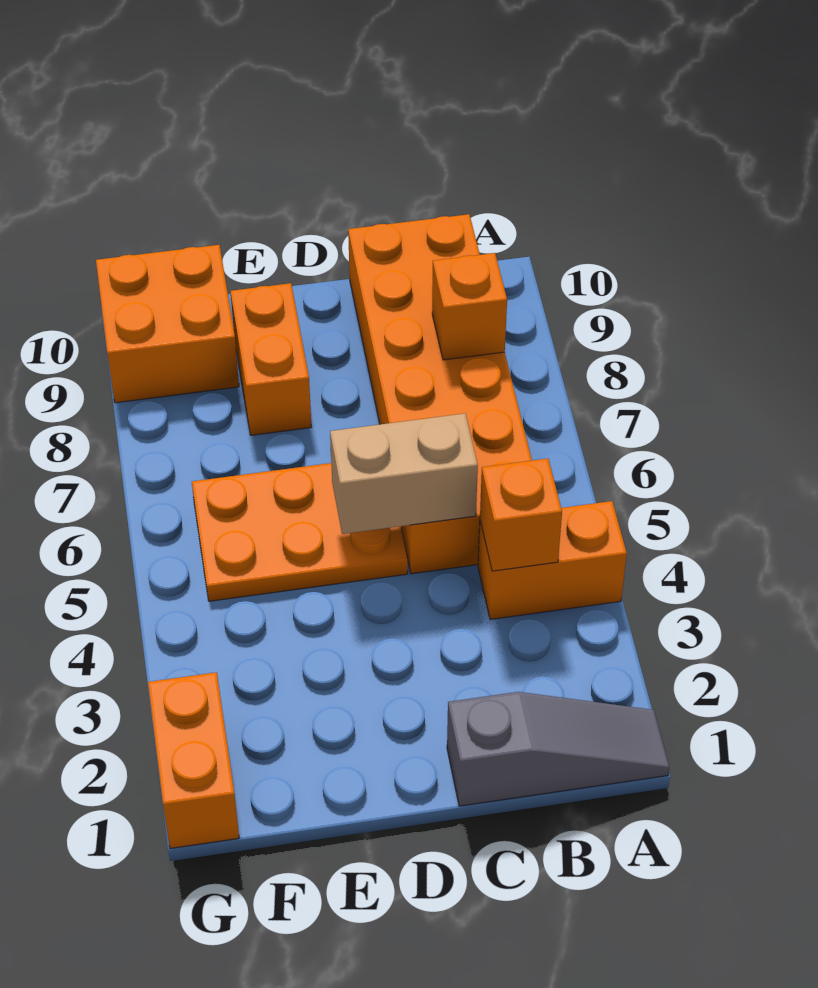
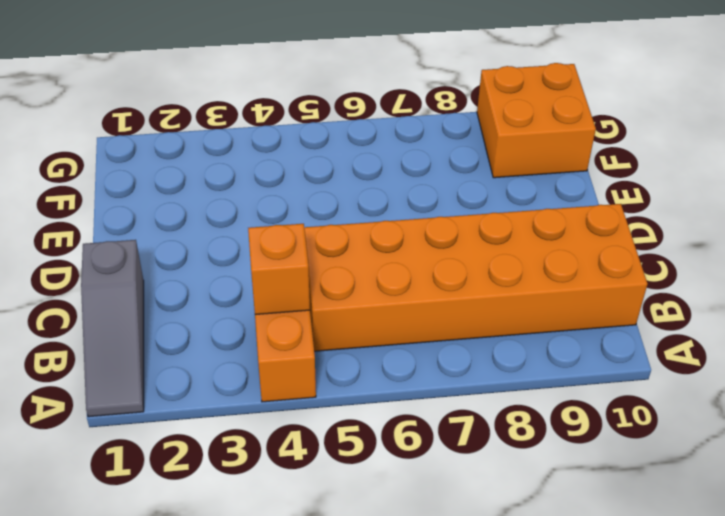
none -> orange plate D5:F6 level 1
none -> orange brick E8:E9 level 1

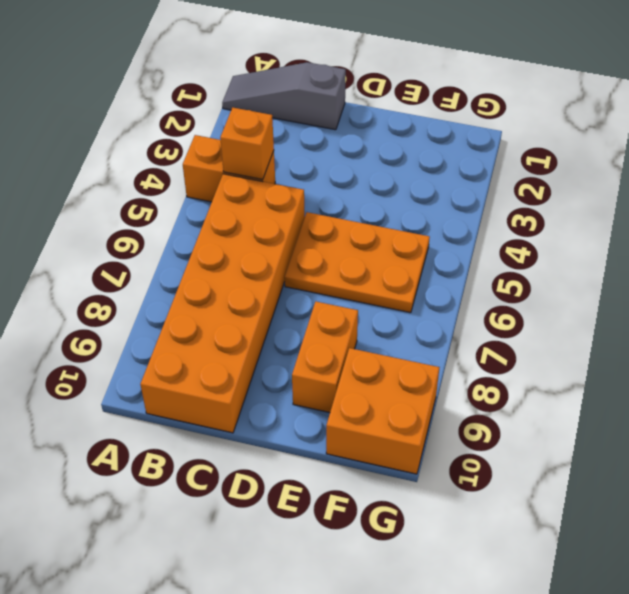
none -> orange brick G1:G2 level 1
none -> orange brick B8 level 2

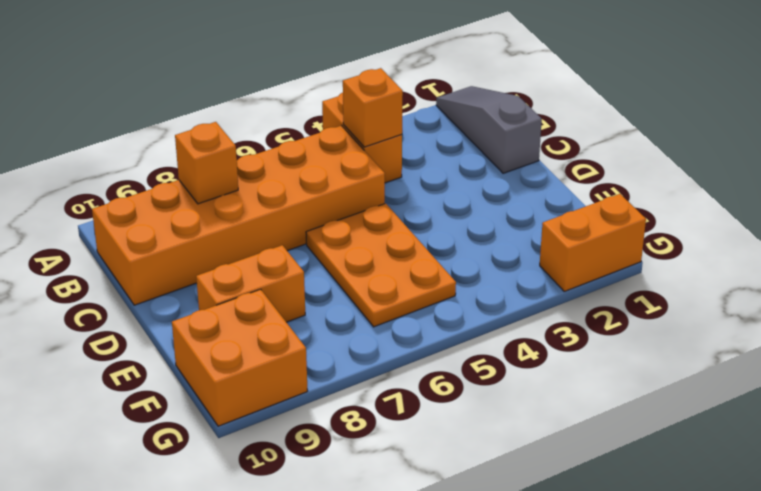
none -> tan brick C5:D5 level 2

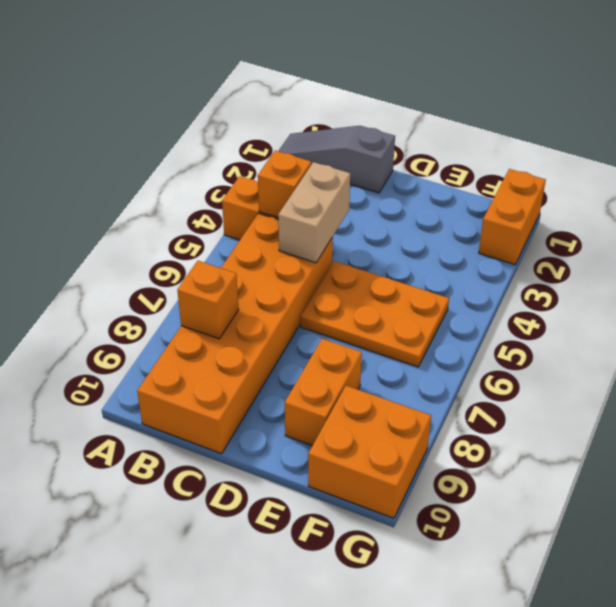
tan brick C4:C5 level 2 -> tan brick C5:D5 level 2

